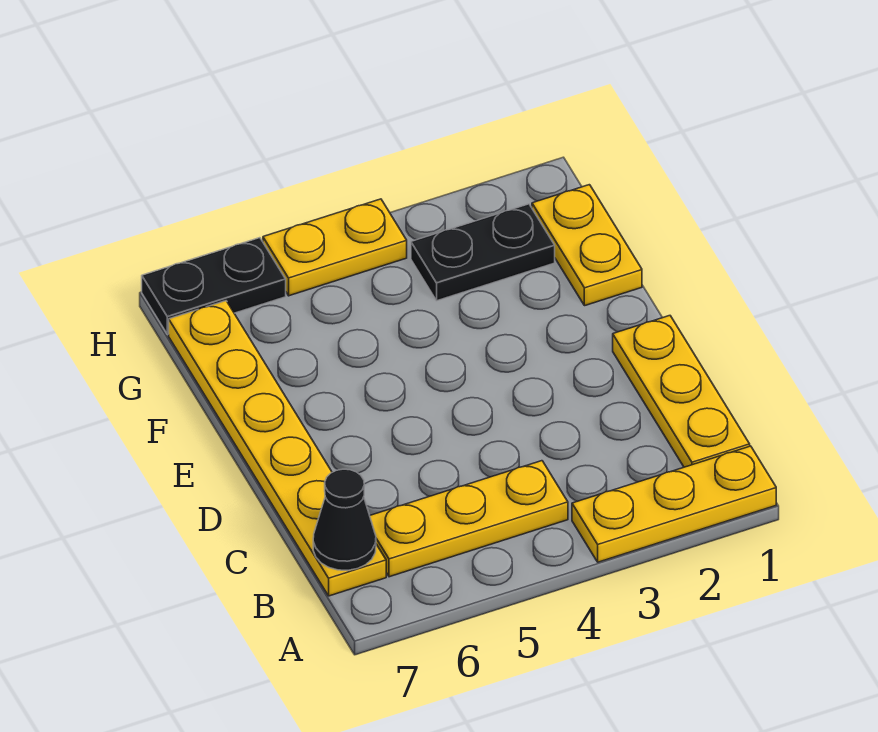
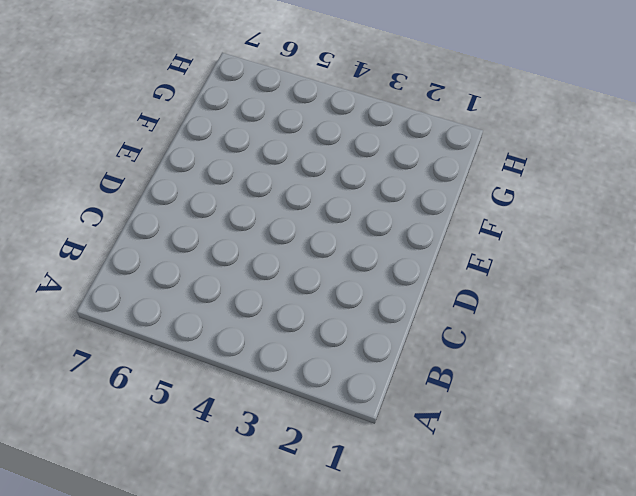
none -> yellow plate A1:A3 level 1
none -> yellow plate B1:D1 level 1

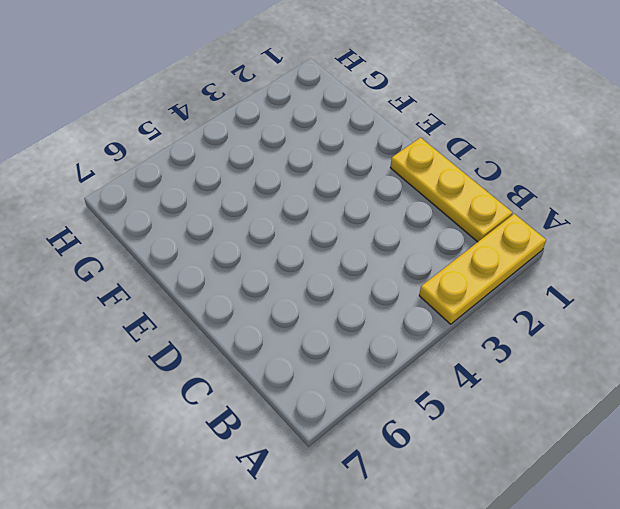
none -> yellow plate B4:B6 level 1
none -> yellow plate B7:G7 level 1

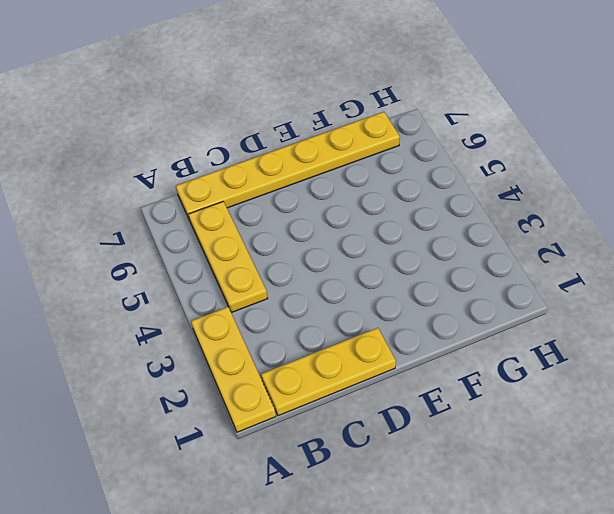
none -> yellow plate F1:G1 level 1
none -> black plate G2:G3 level 1

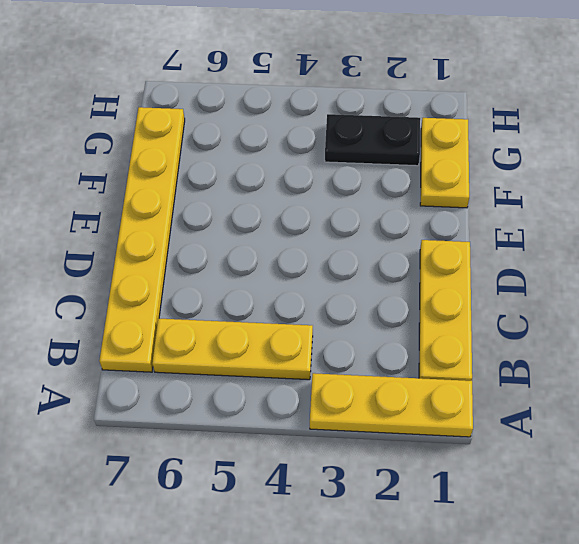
none -> yellow plate H4:H5 level 1
none -> black plate H6:H7 level 1

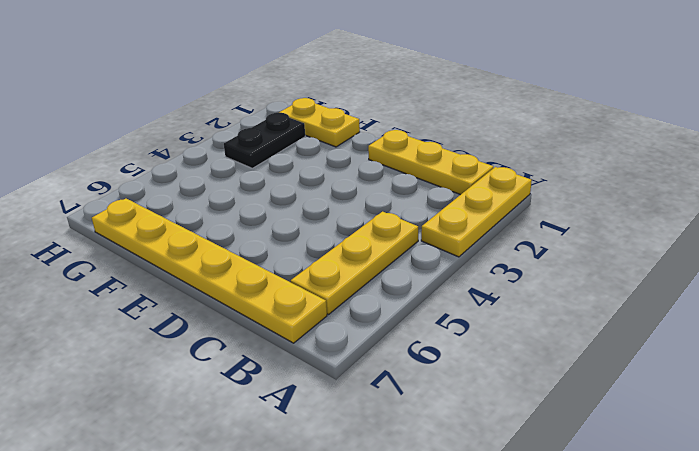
none -> yellow plate H4:H5 level 1
none -> black plate H6:H7 level 1

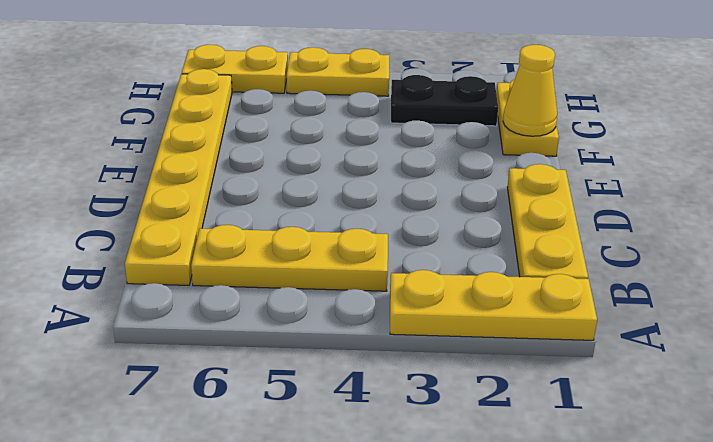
yellow cone F1 level 2 -> none
yellow plate H6:H7 level 1 -> black plate H6:H7 level 1
none -> black cone B7 level 2

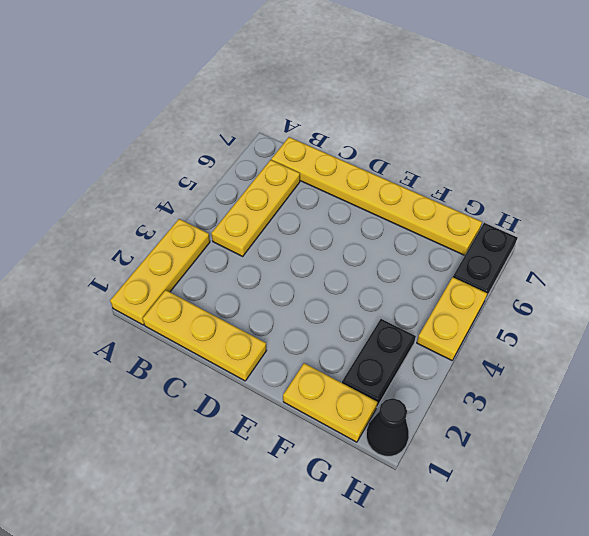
black cone H1 level 1 -> black cone B7 level 2

